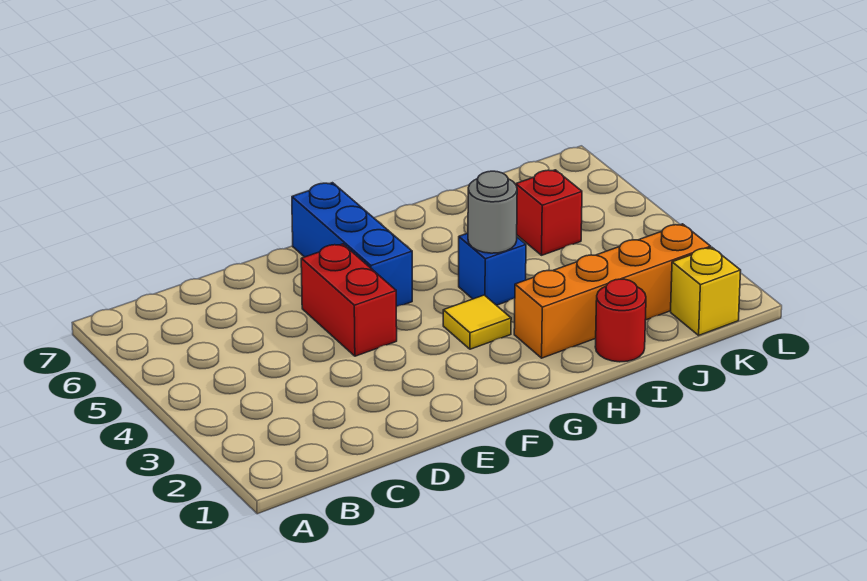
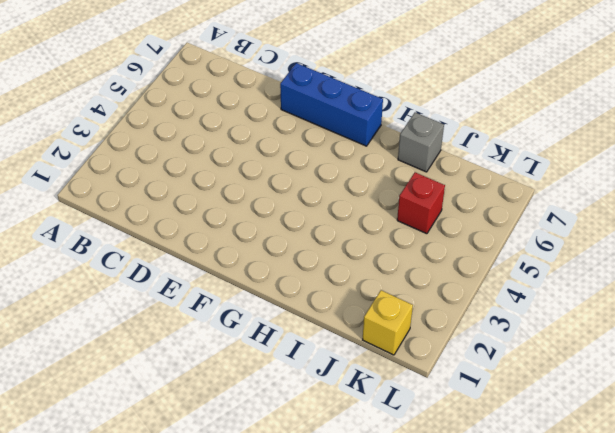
blue brick E7:G7 level 1 -> blue brick F5:F7 level 1
grey brick I7 level 1 -> none
none -> red brick E4:E5 level 1
none -> yellow tile G3 level 1

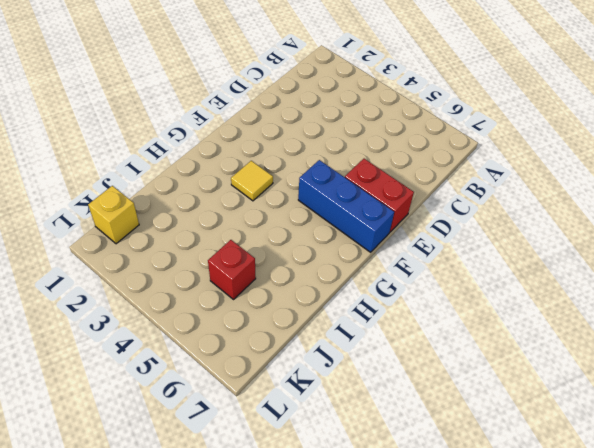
red brick E6:E7 level 1 -> red brick E4:E5 level 1
none -> orange brick H2:K2 level 1
none -> blue brick H4 level 1

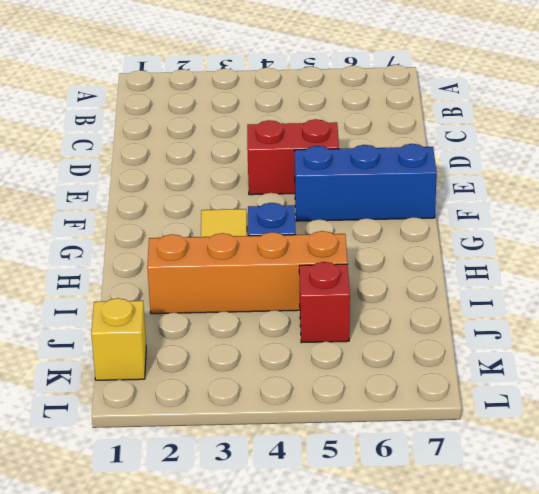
orange brick I2:I5 level 1 -> orange brick H2:K2 level 1
none -> red round brick I1 level 1
none -> grey round brick H4 level 2

